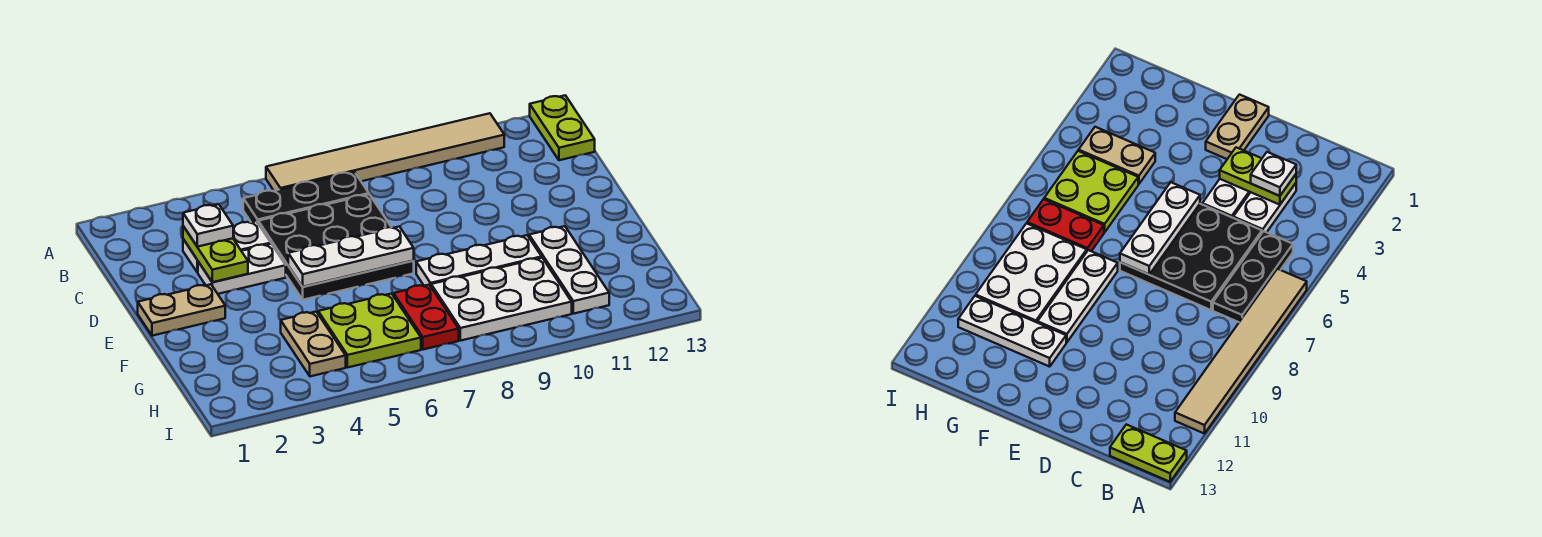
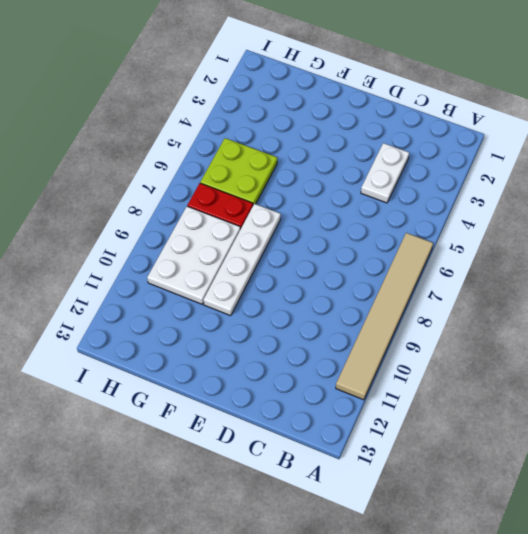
white plate F7:F10 level 1 -> white plate F8:F10 level 1
none -> lime plate A13:B13 level 1
none -> black plate B5:B7 level 1
none -> black plate C5:E7 level 1

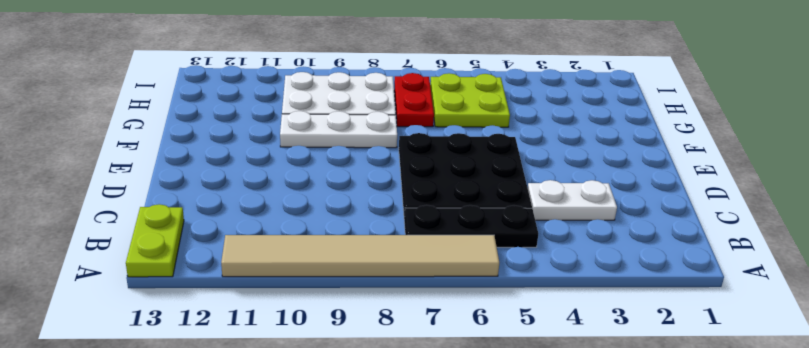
none -> white plate D3:D4 level 1
none -> tan plate E1:E2 level 1
none -> white plate F11:H11 level 1

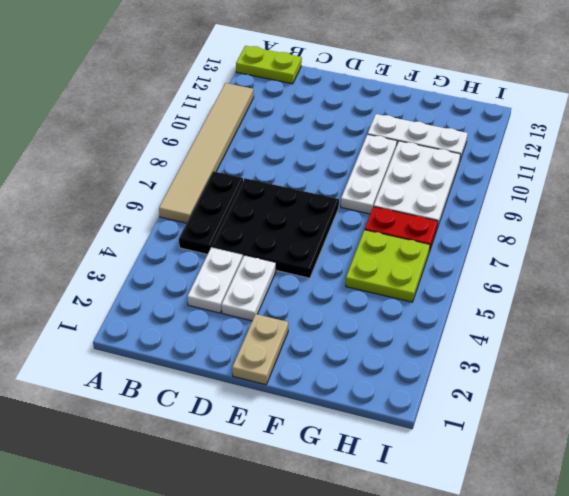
none -> tan plate G4:H4 level 1
none -> lime plate C3:D3 level 2
none -> white plate E5:E7 level 2

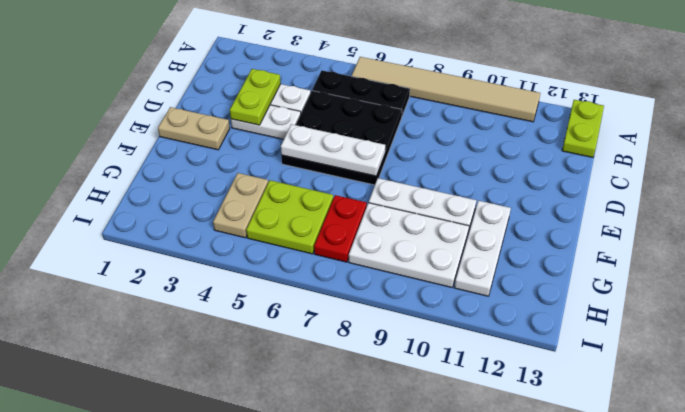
none -> white plate C3 level 3

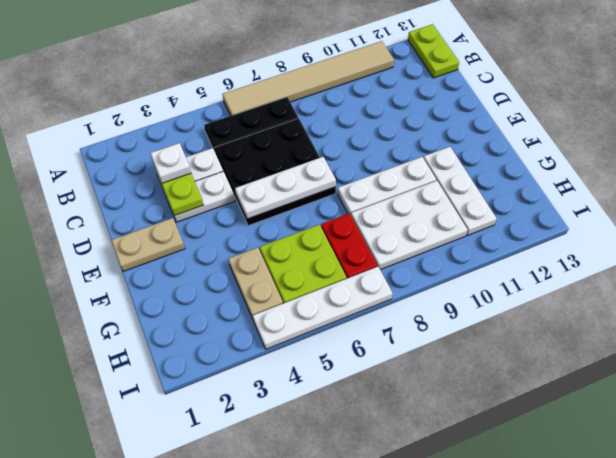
white plate I4:I7 level 1 -> none

